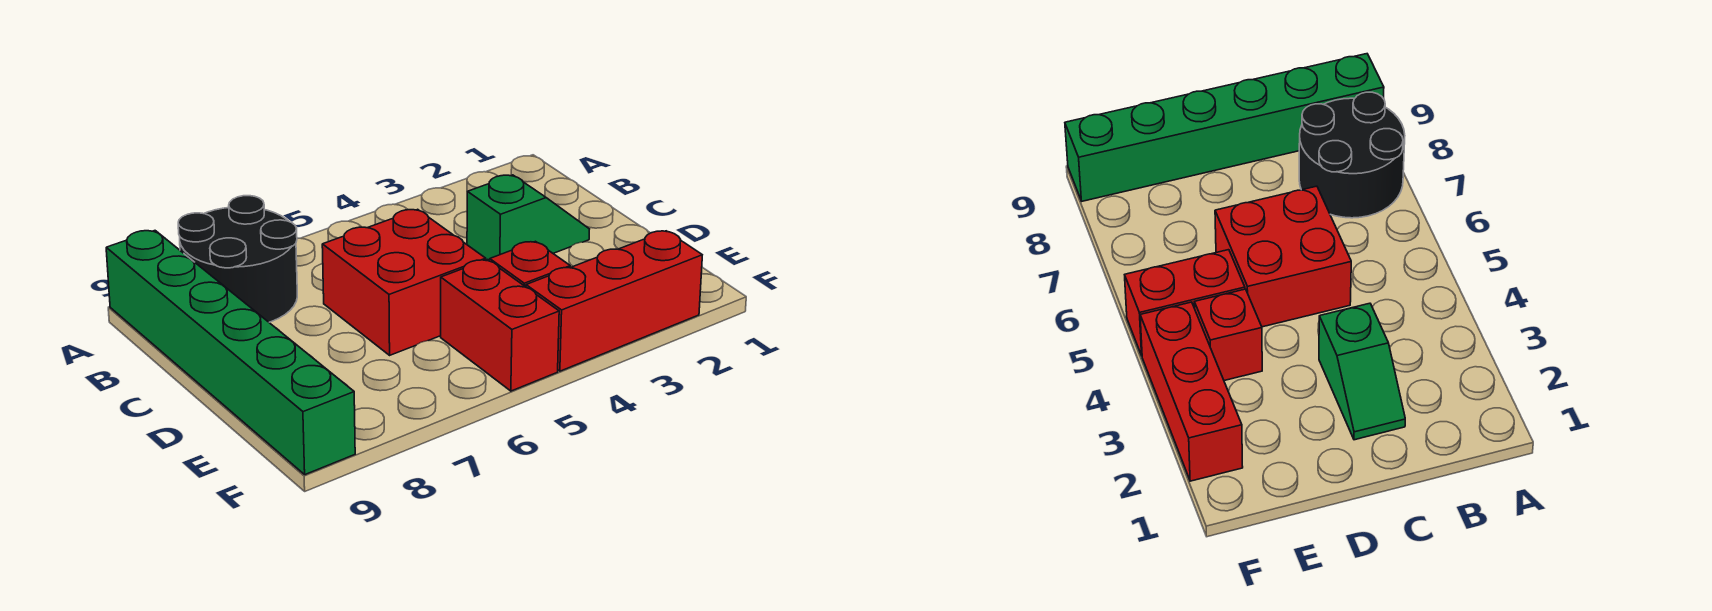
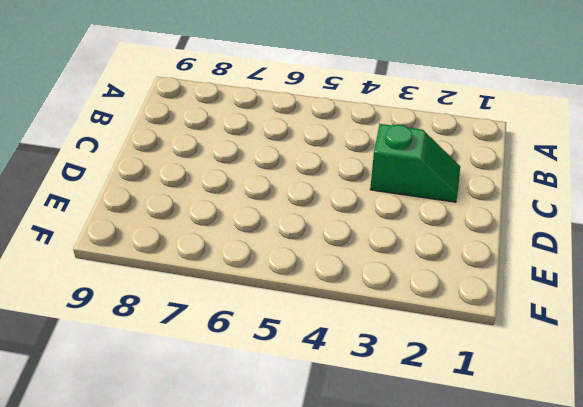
none -> black round brick A7:B8 level 1
none -> green brick A9:F9 level 1

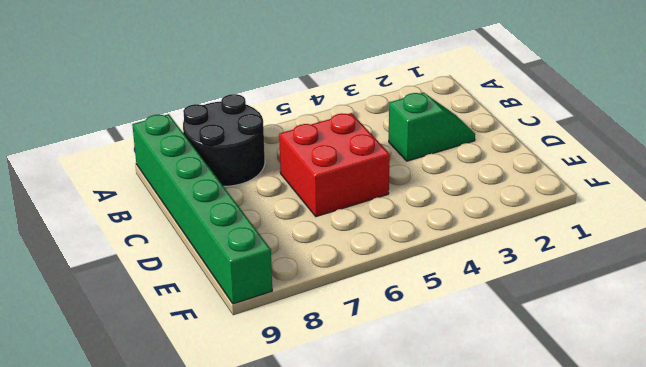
none -> red brick E4 level 1
none -> red brick E5:F5 level 1

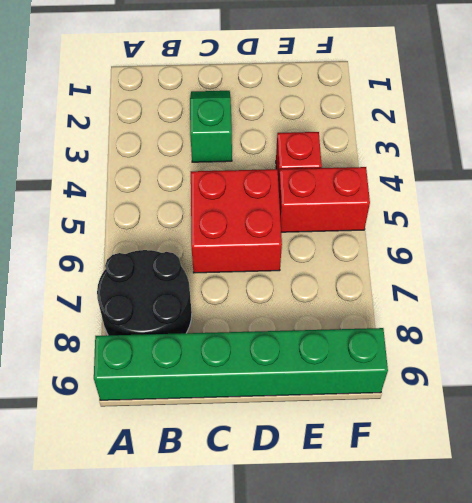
none -> red brick F2:F4 level 1

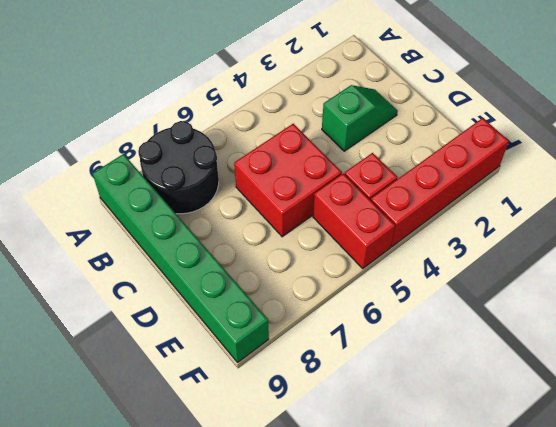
red brick F1:F4 level 1 -> red brick F2:F4 level 1

